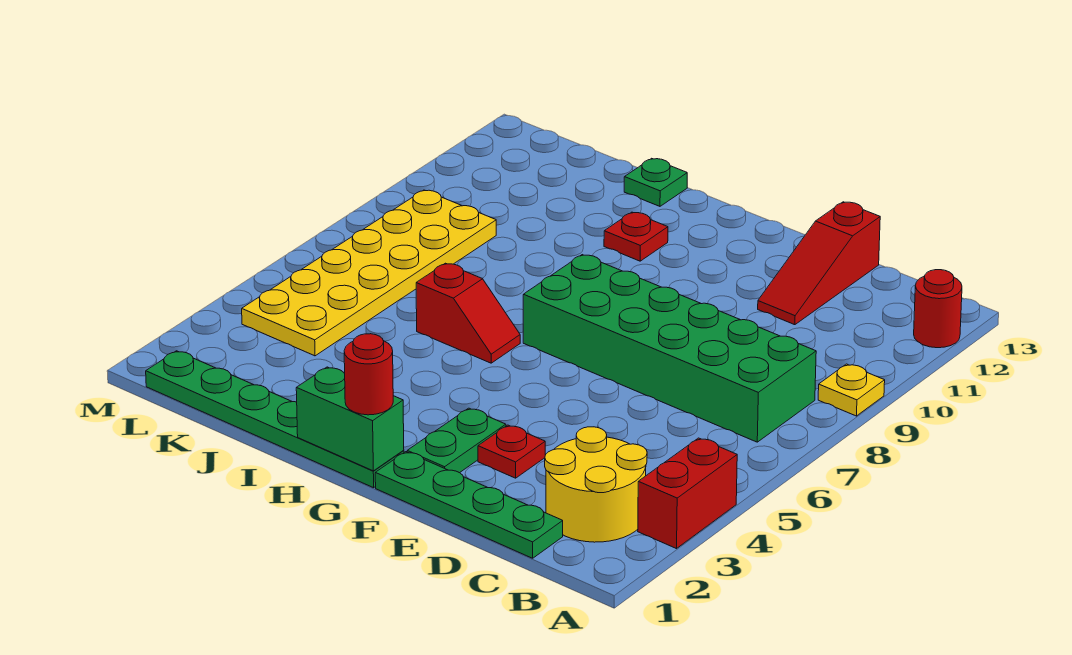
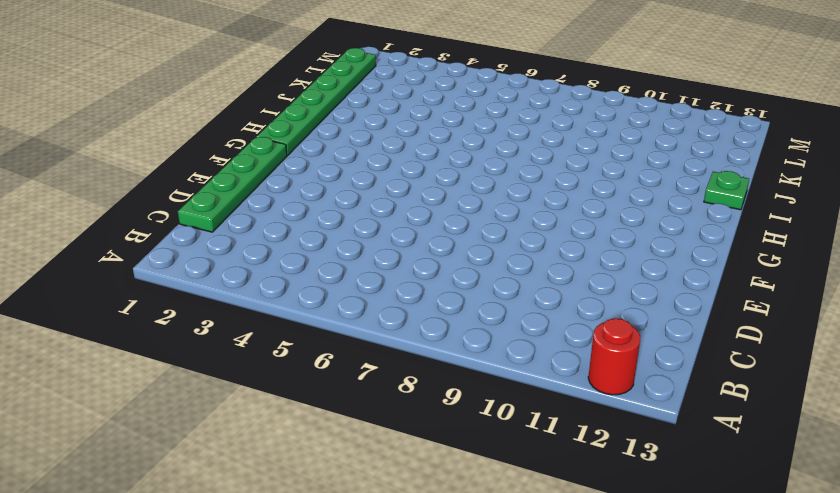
none -> red brick A3:A4 level 1
none -> yellow plate A9 level 1
none -> yellow round brick B2:C3 level 1

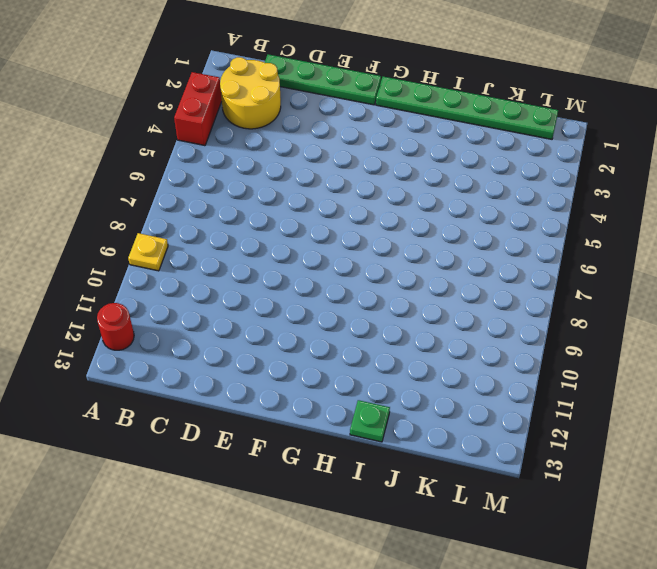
none -> green brick B7:G8 level 1
none -> red slope D11:D13 level 1 top 13
none -> red plate E3 level 1

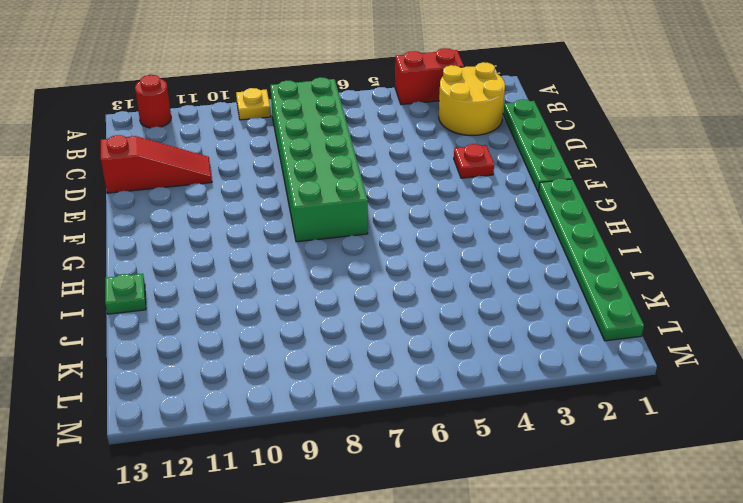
none -> green plate F2:F3 level 1
none -> red slope H6:I6 level 1 top I
none -> red plate H11 level 1

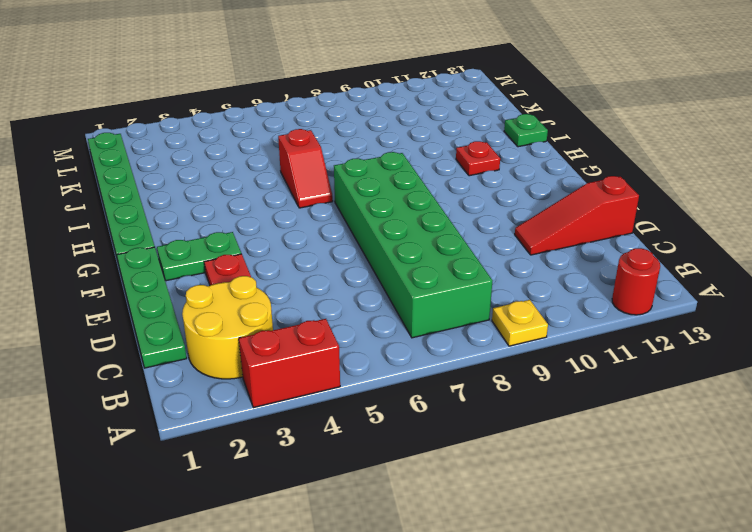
none -> yellow plate K4:L9 level 1
none -> green brick G1:H1 level 2
none -> red round brick G1 level 3

